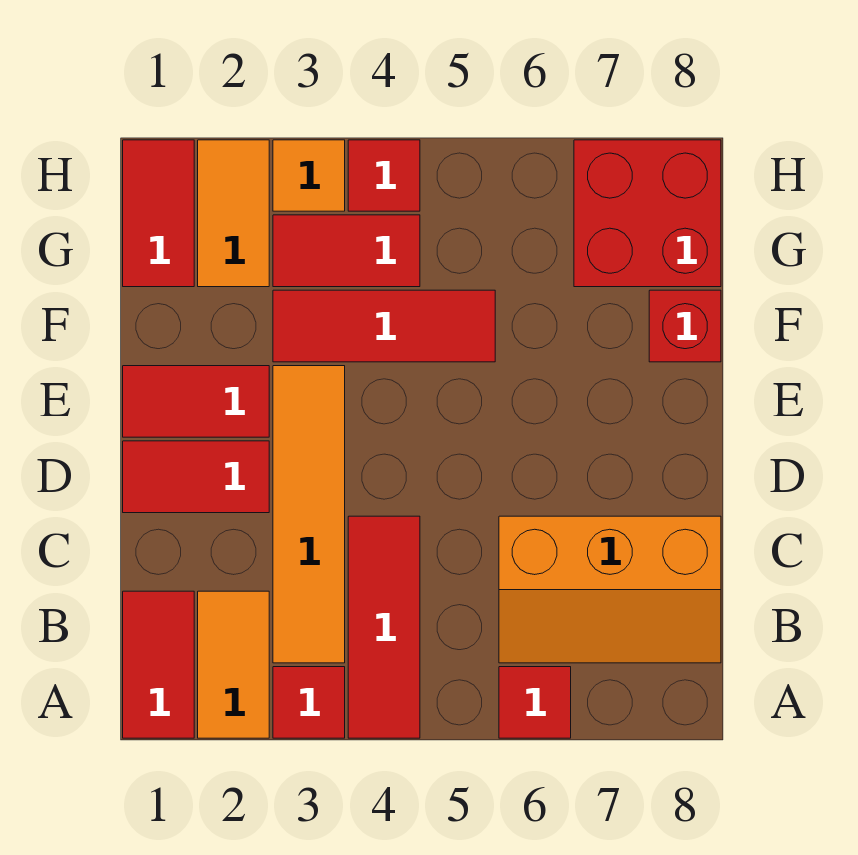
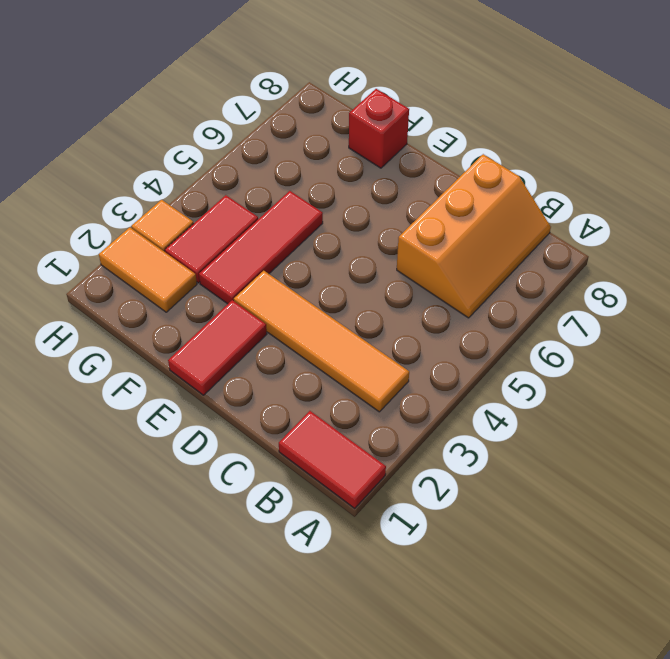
none -> orange tile A2:B2 level 1
none -> red tile A3 level 1
none -> red tile A4:C4 level 1

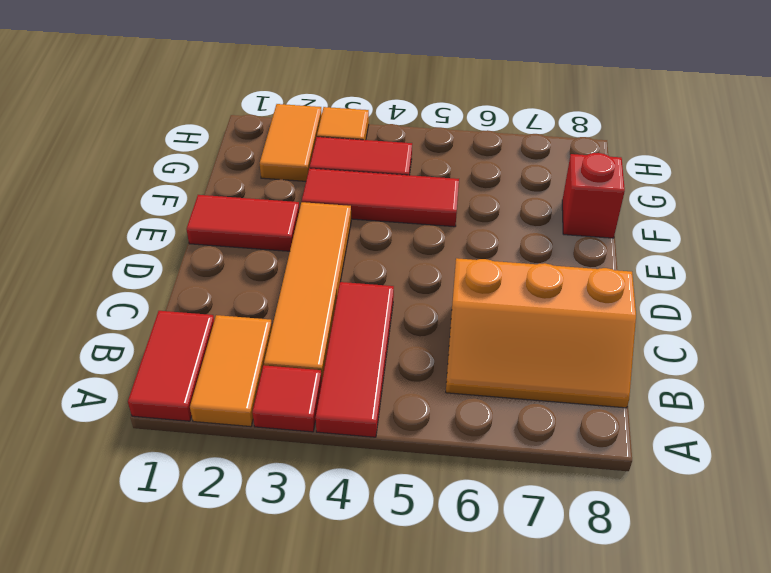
none -> red tile A6 level 1
none -> red tile D1:D2 level 1
none -> red tile G1:H1 level 1

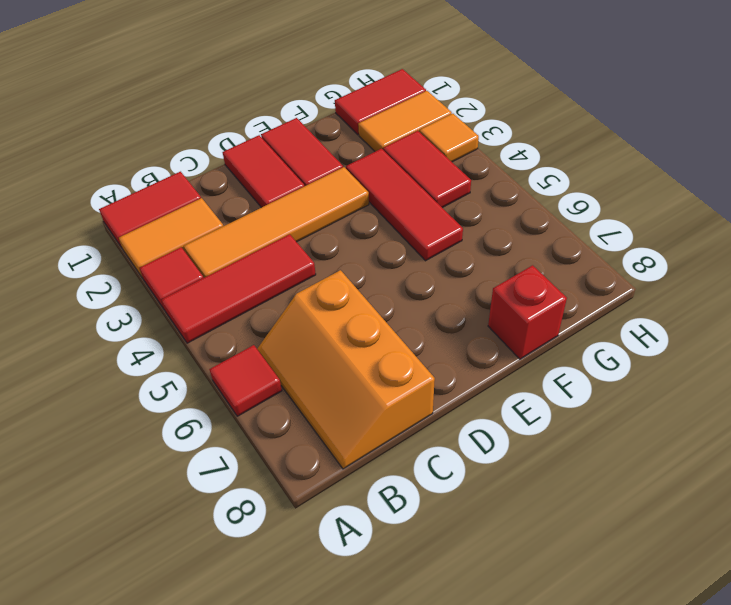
none -> red brick G7:H8 level 1
none -> red tile H4 level 1

